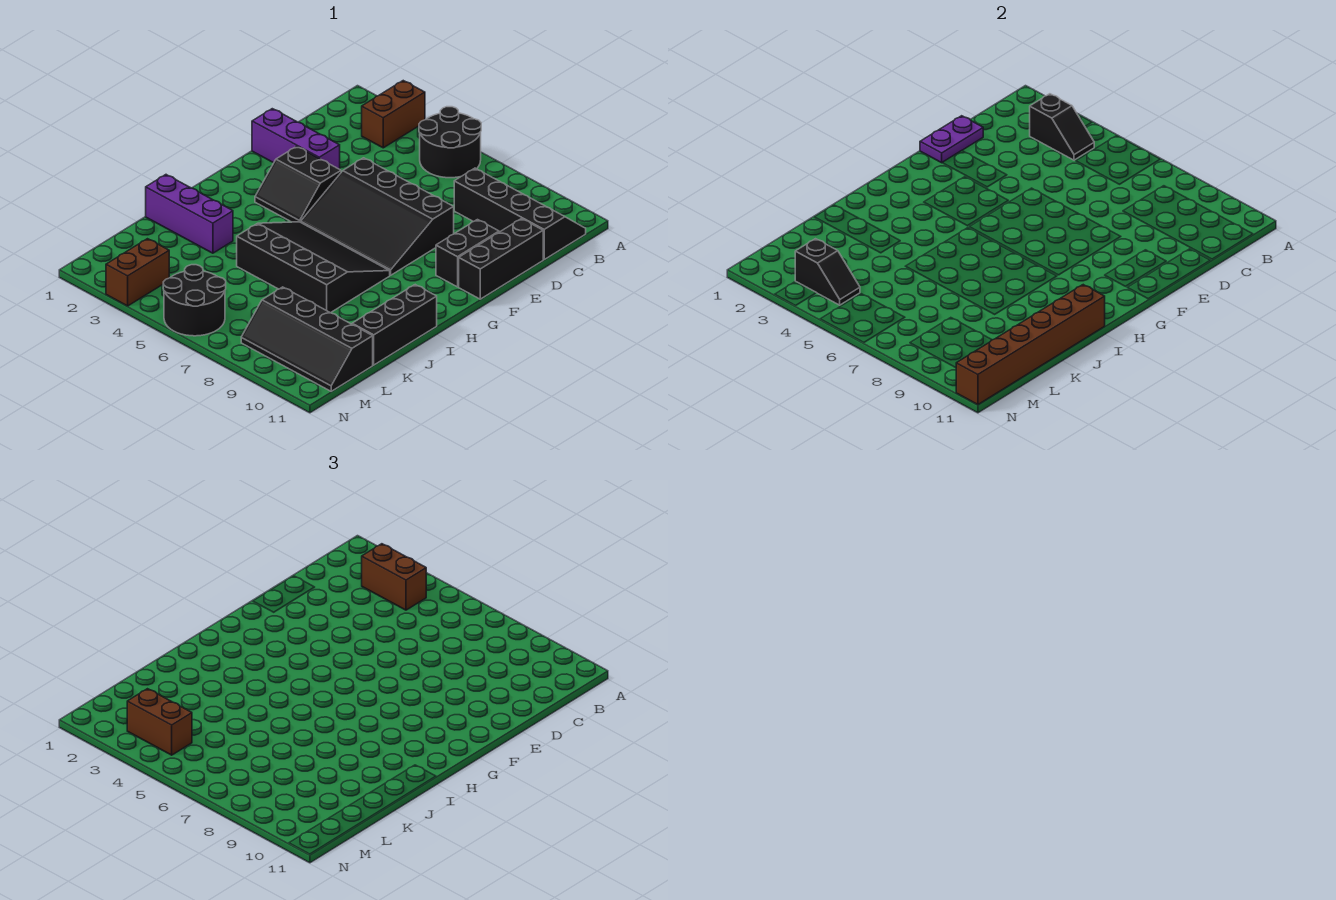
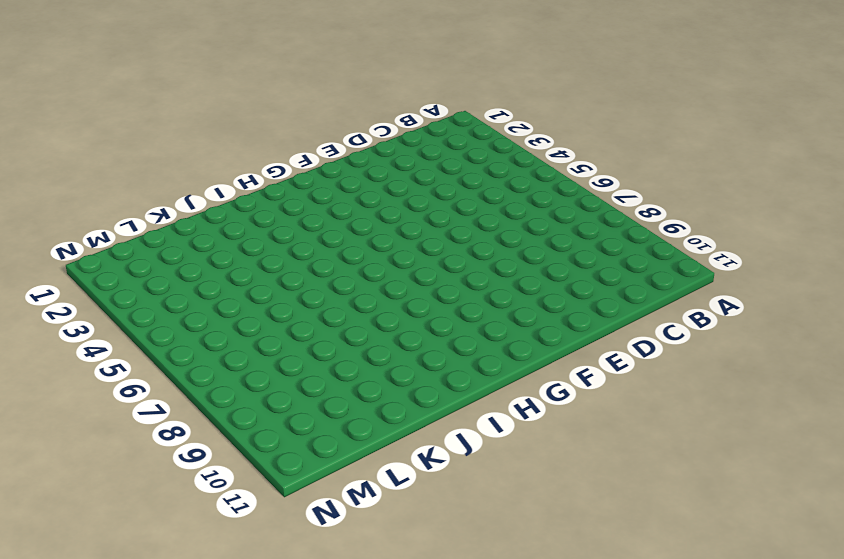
none -> brown brick A3:B3 level 1
none -> black round brick A5:B6 level 1
none -> black slope B8:C11 level 1 top C

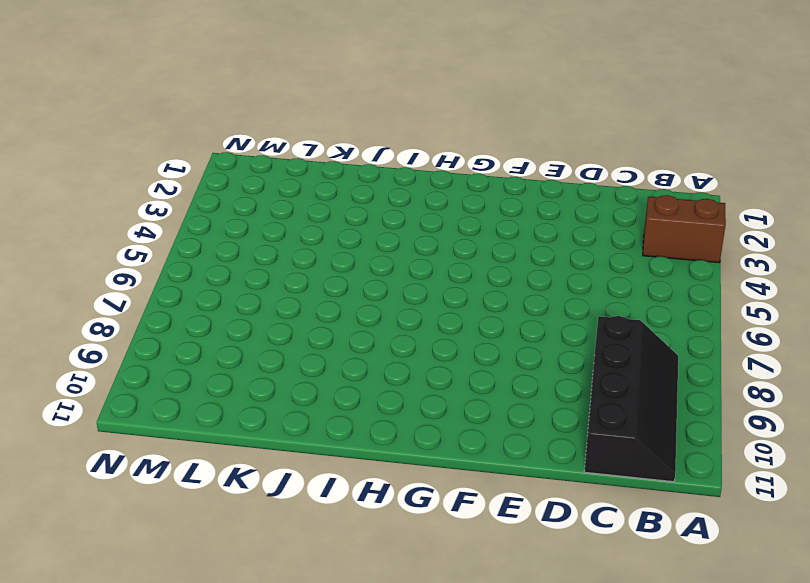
none -> black round brick A5:B6 level 1
none -> black brick D11:F11 level 1
none -> purple brick E1:E3 level 1

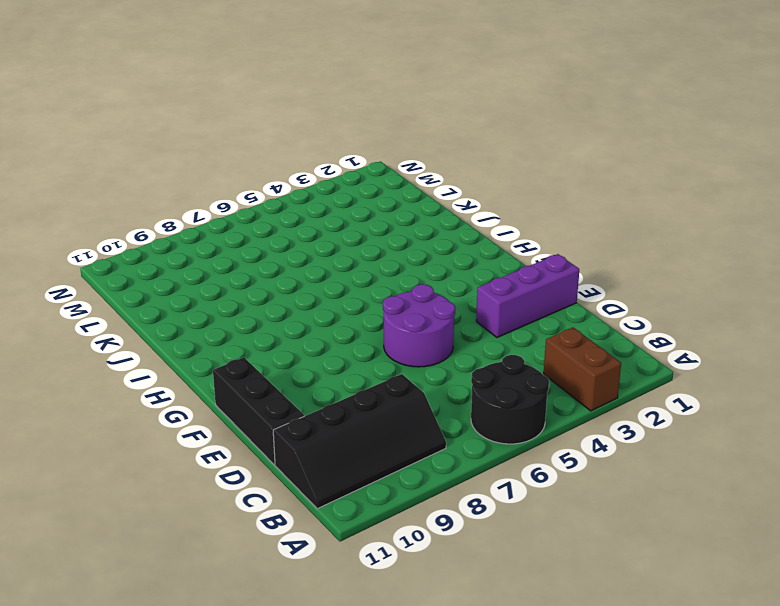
purple round brick E5:F6 level 1 -> black slope E5:G8 level 1 top E
none -> black brick E10:F10 level 1
none -> black slope F3:G4 level 1 top F
none -> black slope H5:J8 level 1 top J

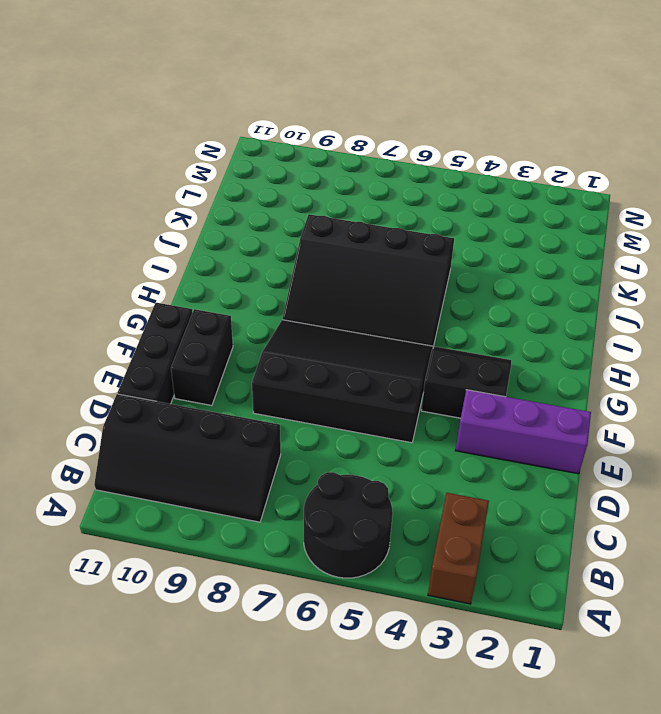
none -> black brick I11:K11 level 1
none -> purple brick J1:J3 level 1
none -> black slope L8:M11 level 1 top L

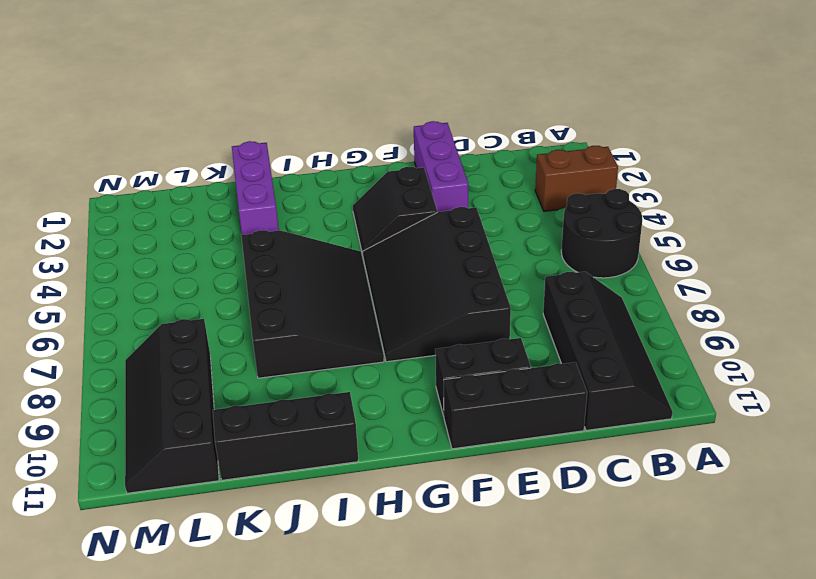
none -> brown brick M3:N3 level 1
none -> black round brick M5:N6 level 1
none -> black slope B3:B4 level 2 top 3

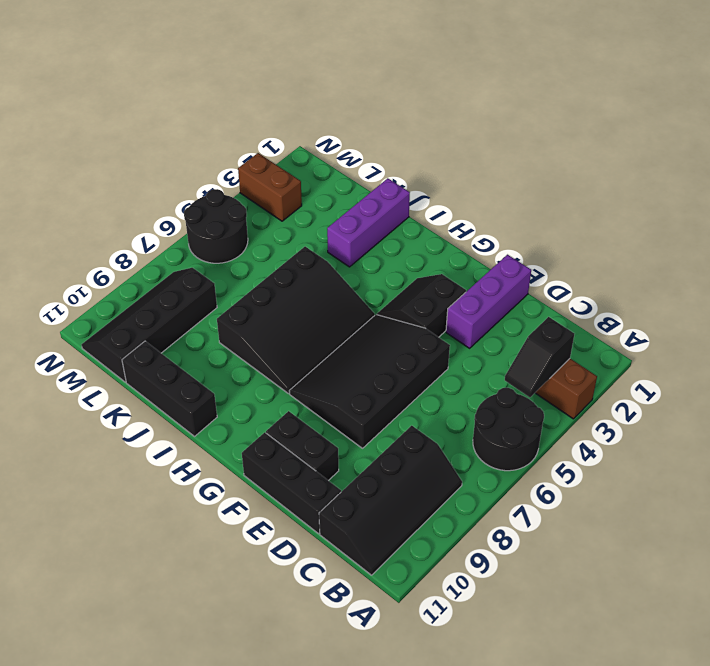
none -> purple plate D1:E1 level 2
none -> brown brick I11:N11 level 2
none -> black slope M3:M4 level 2 top 3

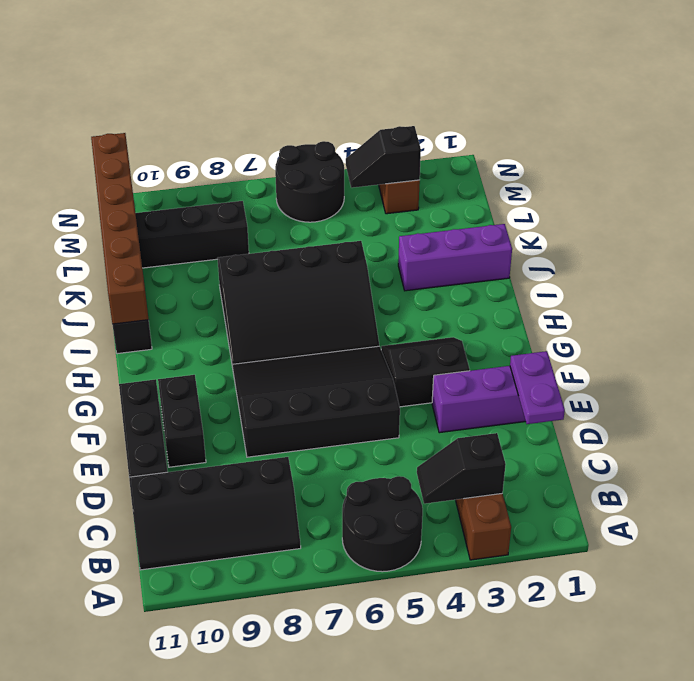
none -> brown brick B3:B4 level 3
none -> brown brick M3:M4 level 3

